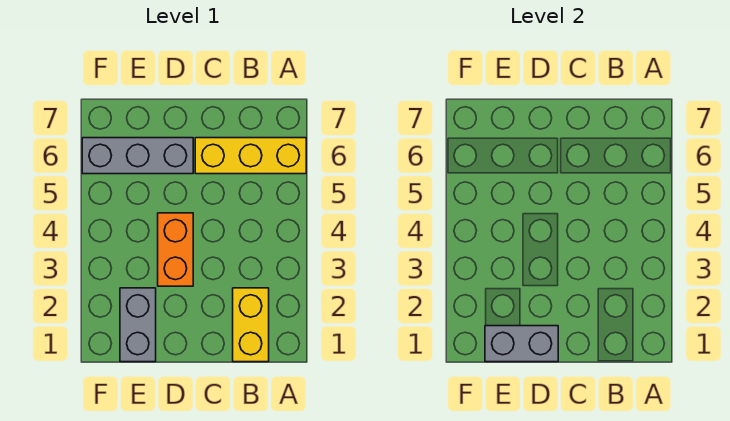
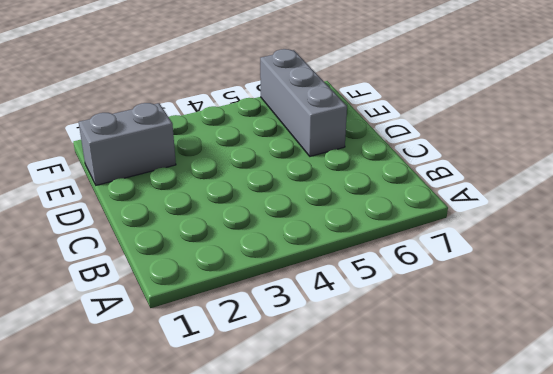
none -> yellow brick A6:C6 level 1
none -> yellow brick B1:B2 level 1

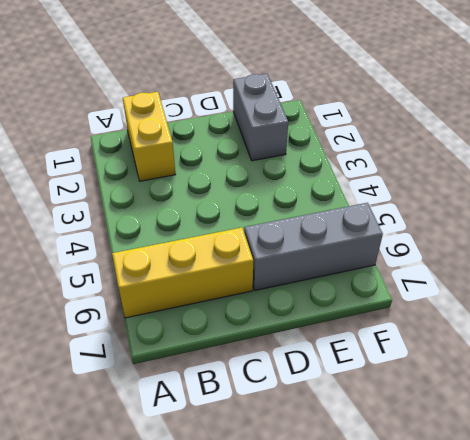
none -> orange brick D3:D4 level 1
none -> grey brick D1:E1 level 2

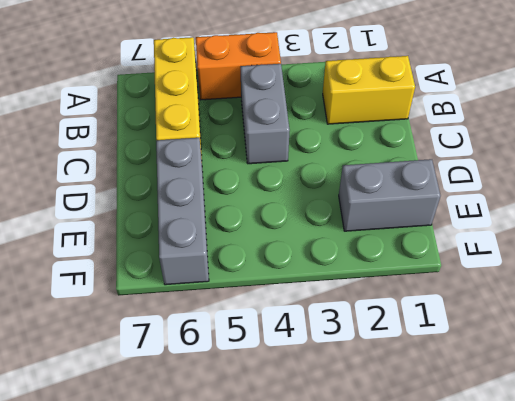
orange brick A4:A5 level 1 -> orange brick D3:D4 level 1
grey brick B4:C4 level 1 -> grey brick D1:E1 level 2

